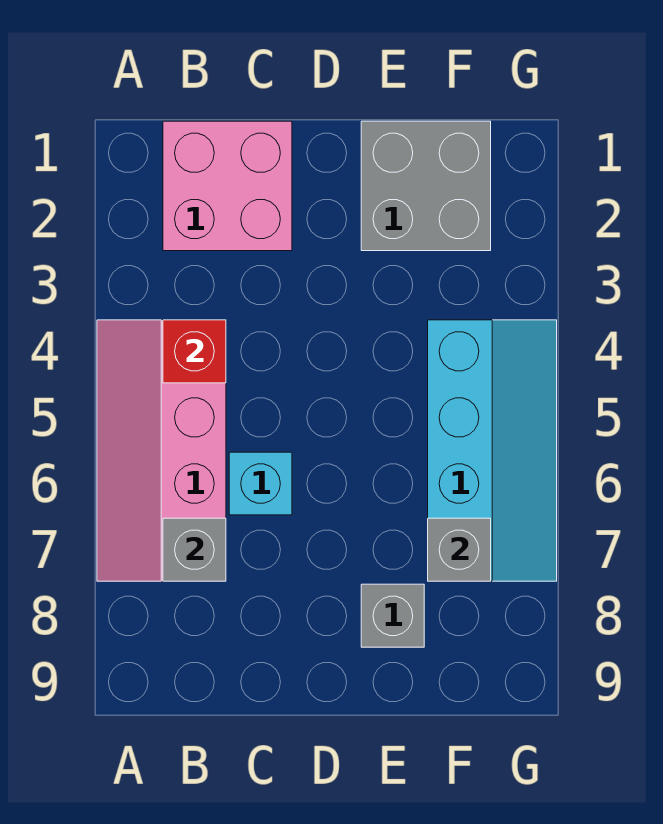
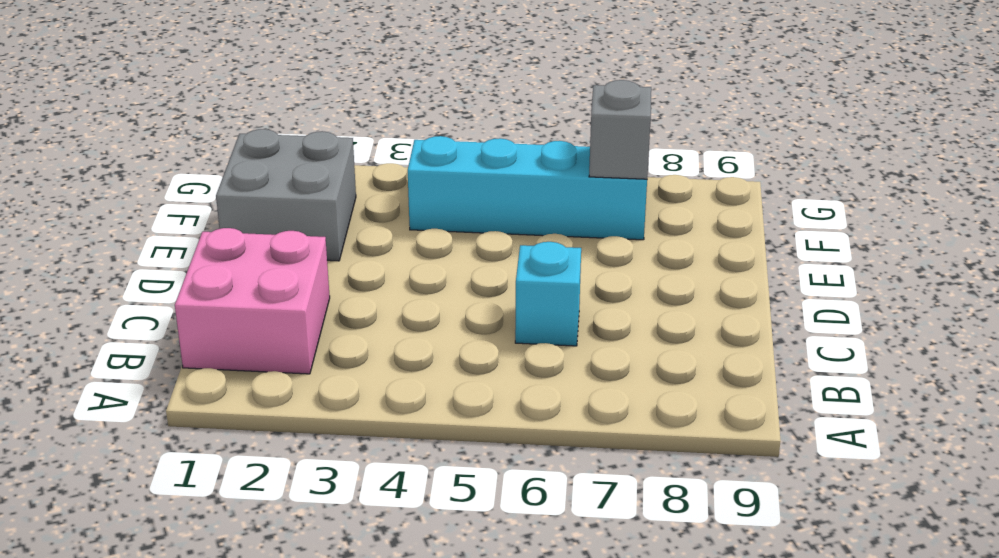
none -> pink slope A4:B7 level 1 top B
none -> grey brick E8 level 1

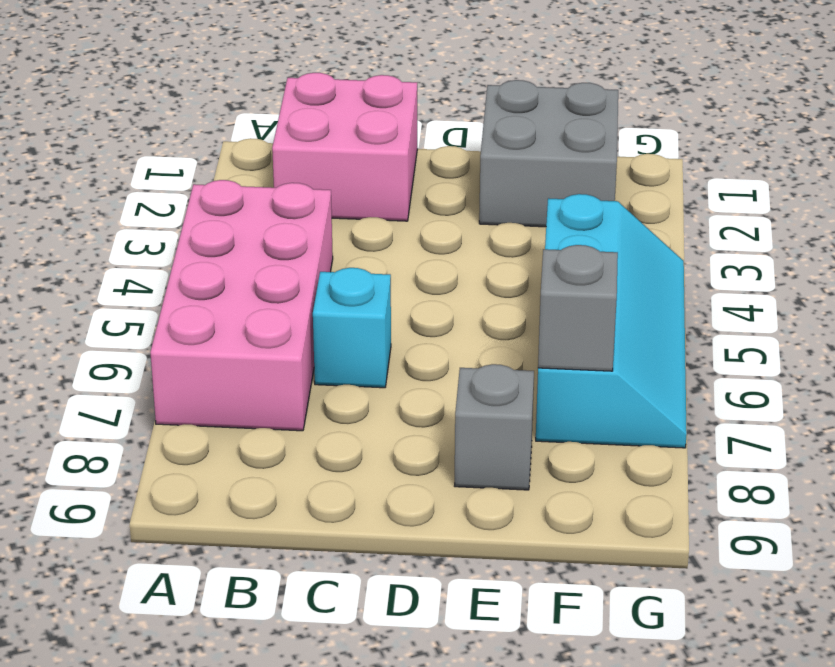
pink brick A4:B7 level 1 -> pink slope A4:B7 level 1 top B
none -> red brick B4 level 2
none -> grey brick B7 level 2

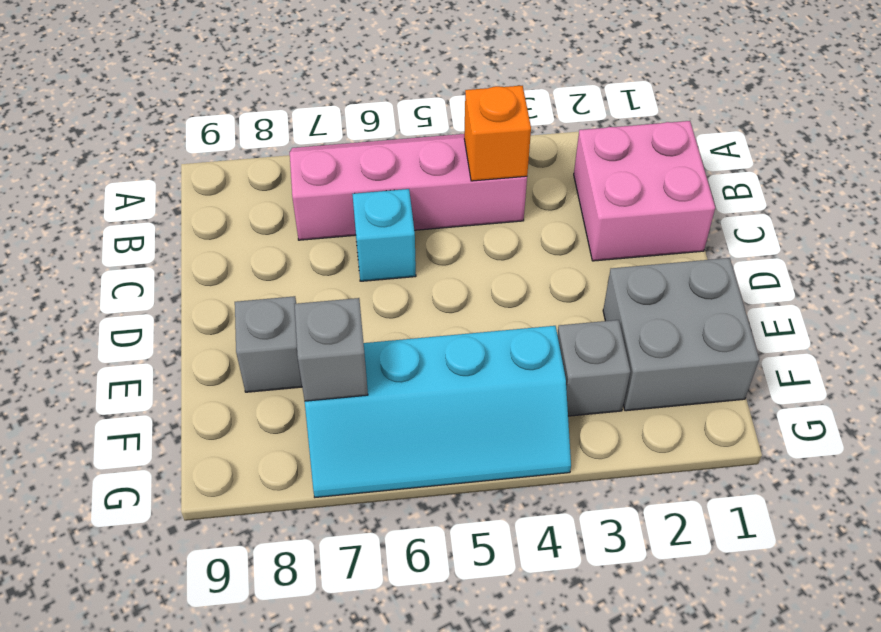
orange brick B4 level 2 -> red brick B4 level 2
grey brick F3 level 1 -> grey brick B7 level 2

